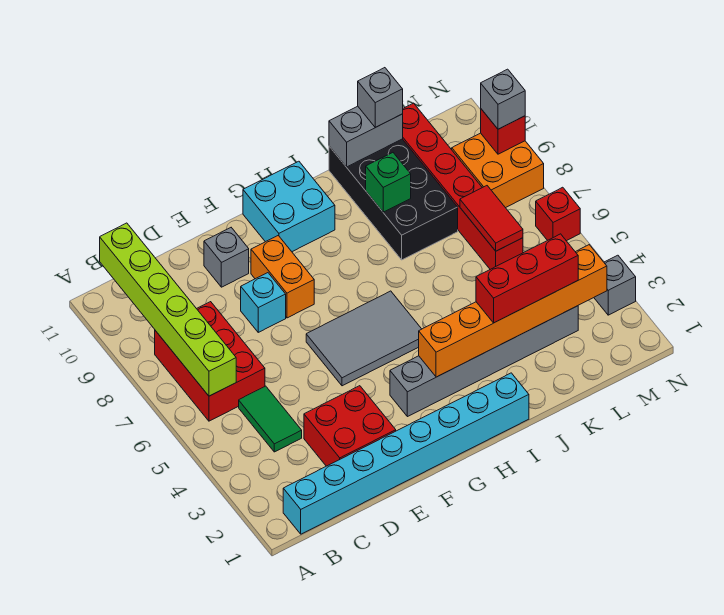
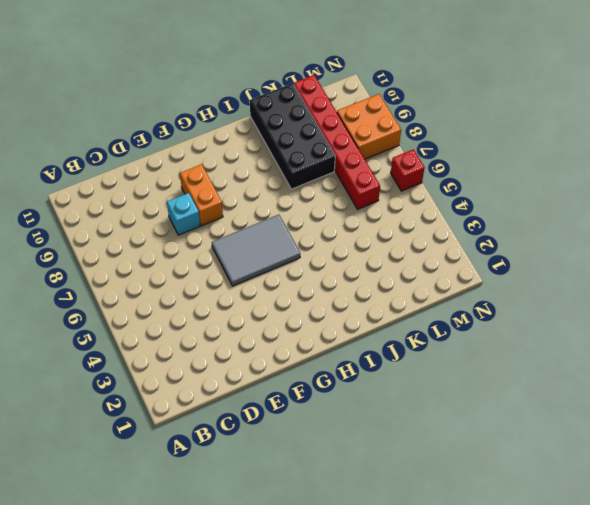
none -> cyan brick B1:I1 level 1
none -> red brick B6:C8 level 1
none -> green tile C4:C5 level 1

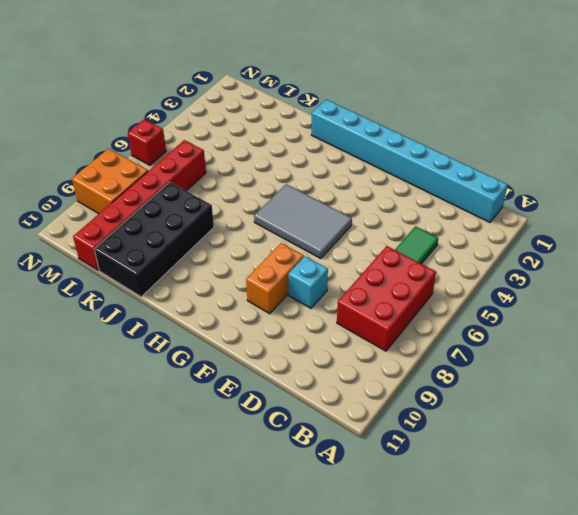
none -> red brick D2:E3 level 1
none -> grey brick E10 level 1
none -> grey brick G3:L3 level 1

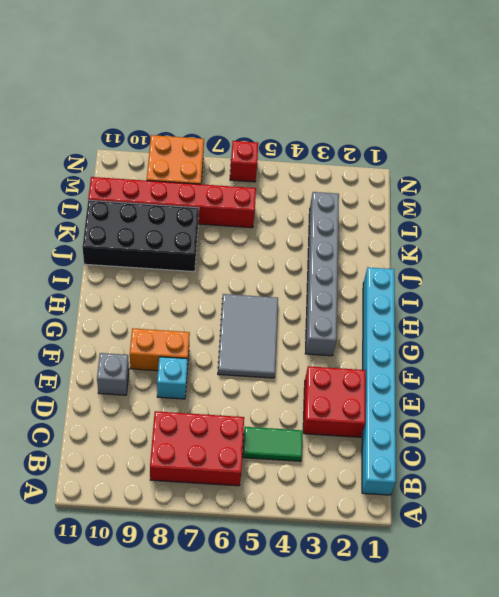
none -> cyan brick G10:H11 level 1
none -> grey brick N3 level 1
none -> lime brick B6:B11 level 2

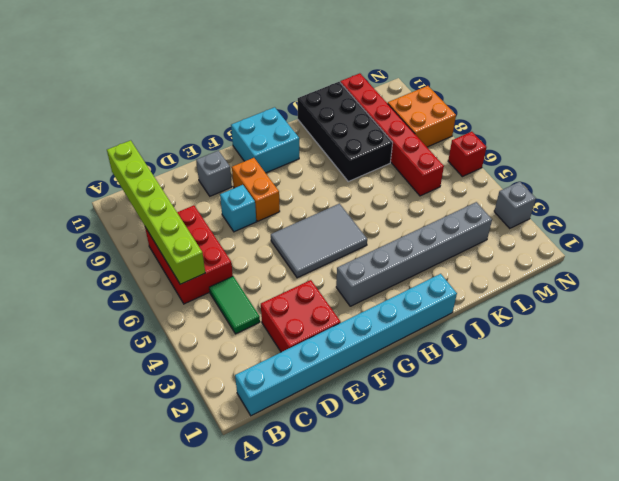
none -> orange brick H3:M3 level 2
none -> green brick J9 level 2
none -> grey brick J11:K11 level 2

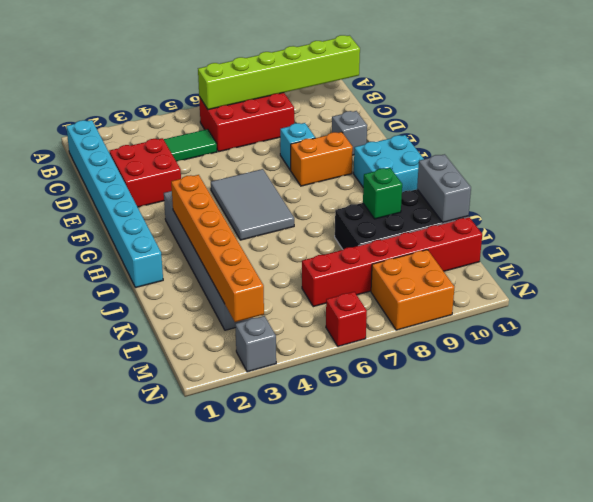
none -> red tile L6:L7 level 2
none -> red brick N9 level 2
none -> red brick J3:L3 level 3

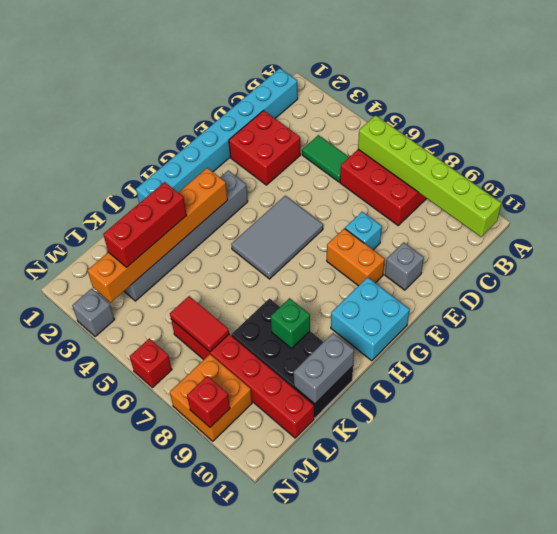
none -> grey brick K11 level 3
none -> grey brick N9 level 3

